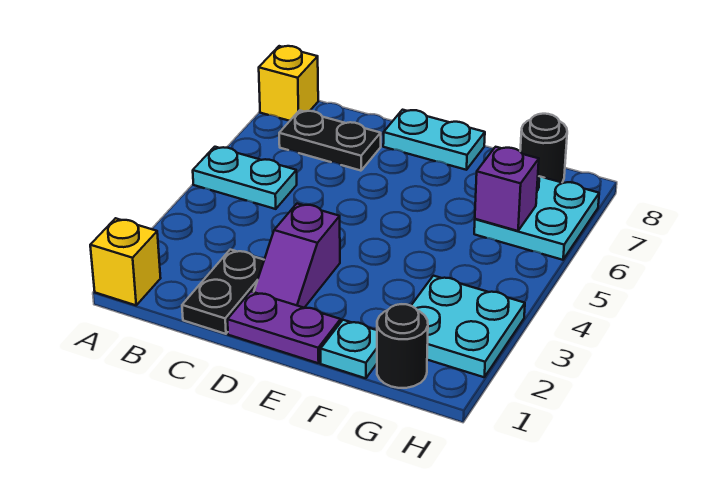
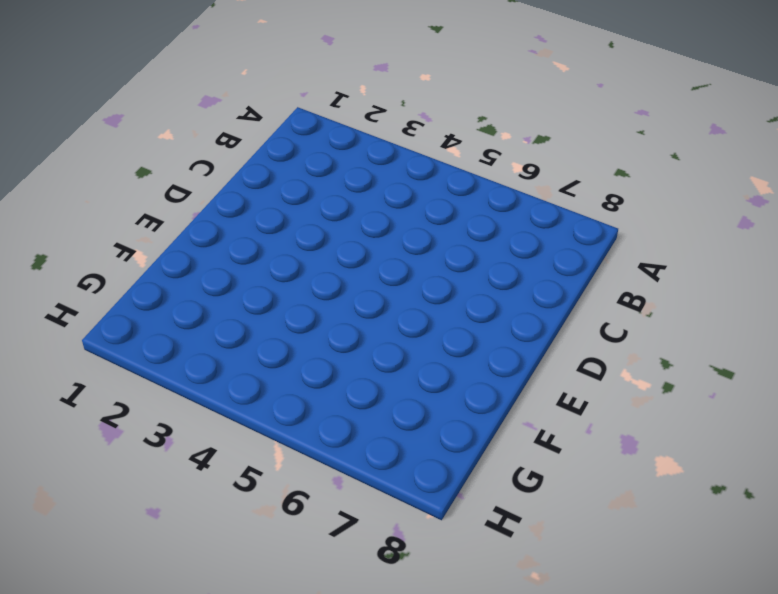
none -> yellow brick A1 level 1
none -> cyan plate A5:B5 level 1
none -> yellow brick A8 level 1

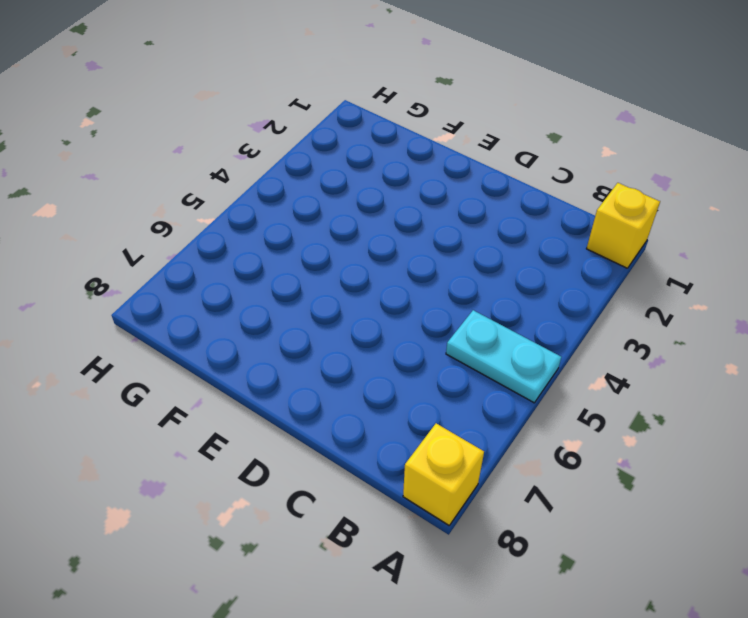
none -> black plate B7:C7 level 1
none -> black plate C1:C2 level 1
none -> purple plate D1:E1 level 1

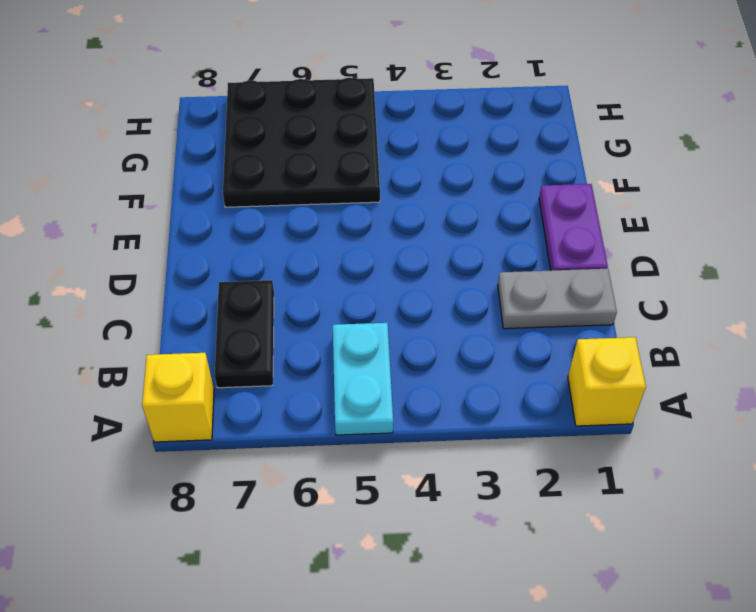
grey plate C1:C2 level 1 -> black plate C1:C2 level 1
black plate F5:H7 level 1 -> cyan plate G6:H7 level 1
none -> purple slope D2:D3 level 1 top 3
none -> cyan plate D8:E8 level 1
none -> cyan plate F1 level 1

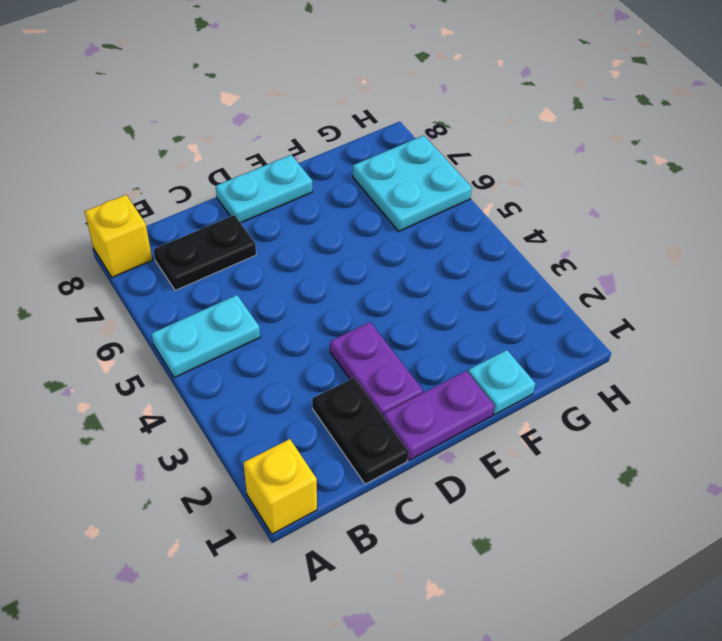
purple plate D2:D3 level 1 -> purple slope D2:D3 level 1 top 3
none -> black round brick G1 level 1
none -> cyan plate G2:H3 level 1
none -> black round brick G8 level 1

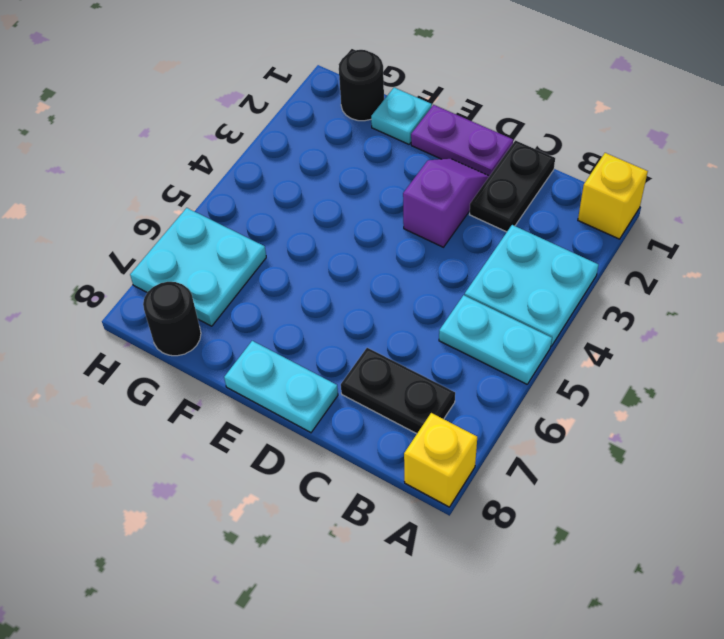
cyan plate A3:B4 level 1 -> cyan plate G2:H3 level 1
none -> purple brick G6 level 2

